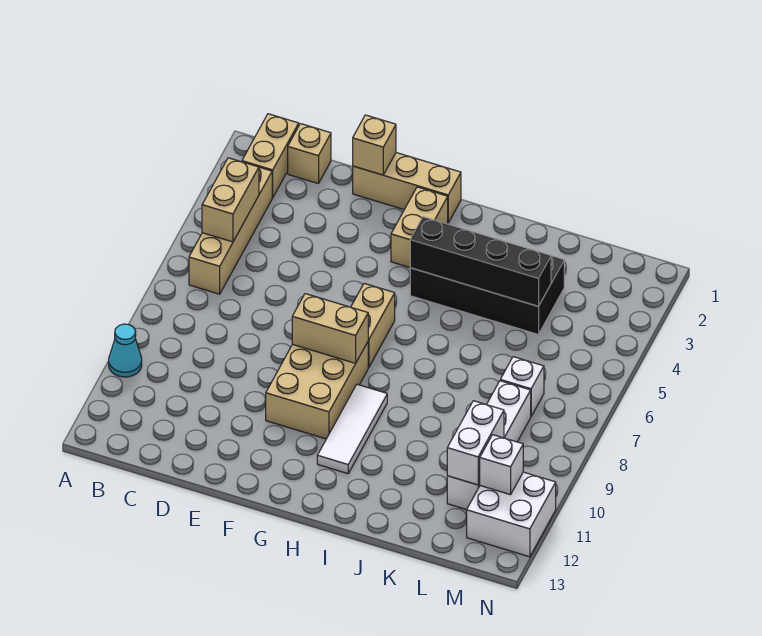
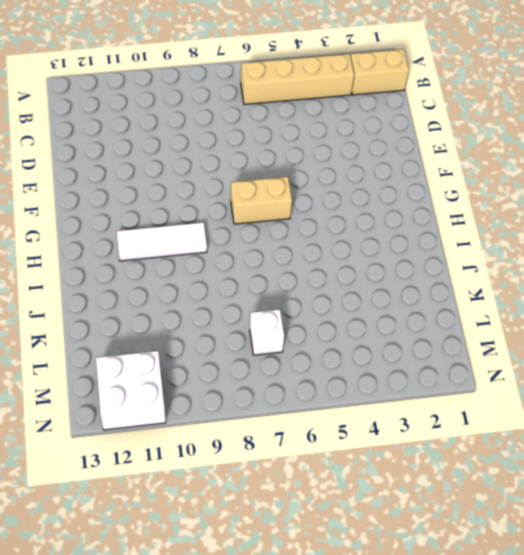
none -> cyan cone A10 level 1
none -> tan brick C1 level 1
none -> tan brick E1:G1 level 1

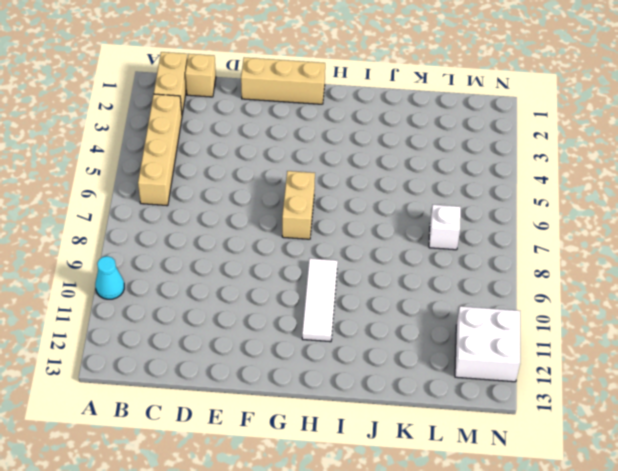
none -> tan brick F8:G10 level 1
none -> tan brick G2:G3 level 1
none -> black brick H3:K4 level 1

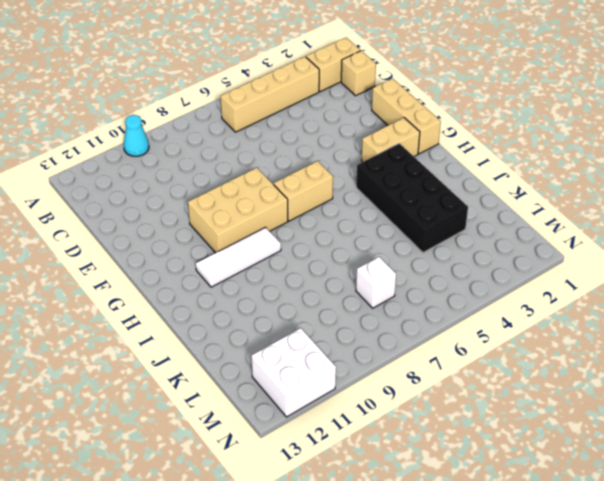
none -> white brick L8:L11 level 1
none -> tan brick B4:B5 level 2
none -> tan brick E1 level 2

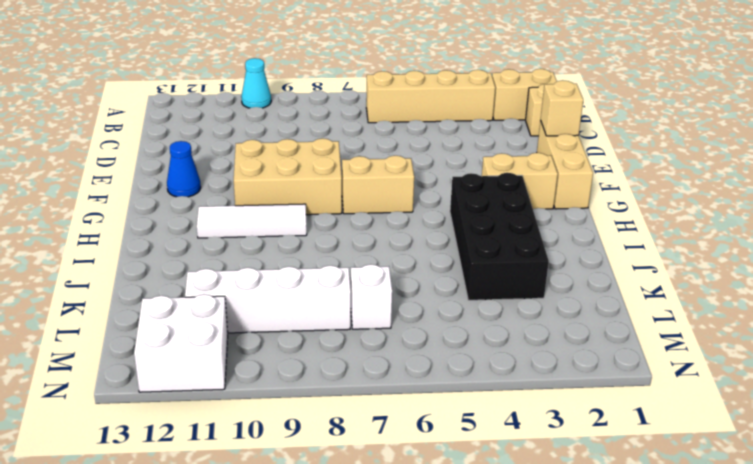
blue cone F12 level 1 -> none
none -> tan brick B4:B5 level 2
none -> tan brick F8:G8 level 2
none -> black brick H4:K4 level 2

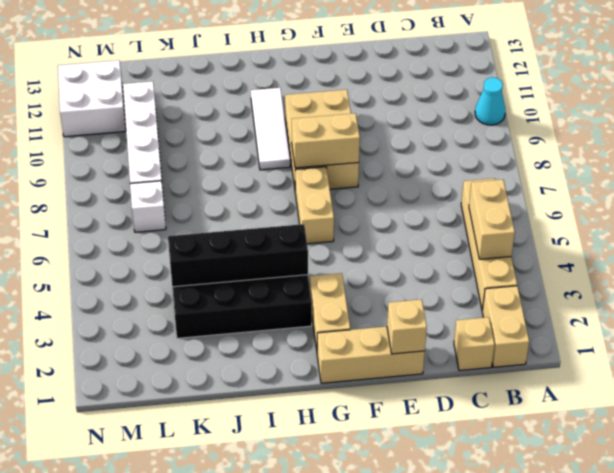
none -> white brick L10:L11 level 2
none -> white brick M11 level 2

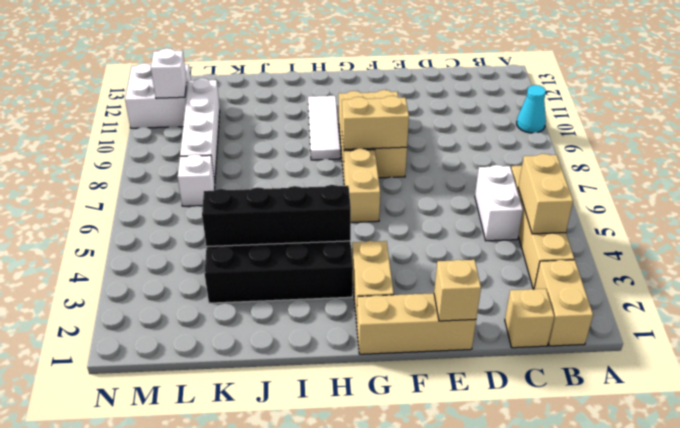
white brick C5:C6 level 1 -> white brick L10:L11 level 2

